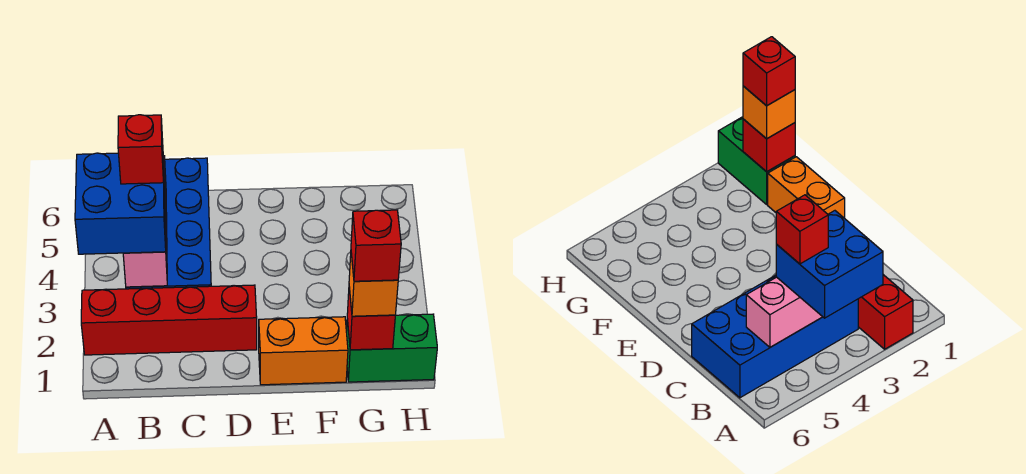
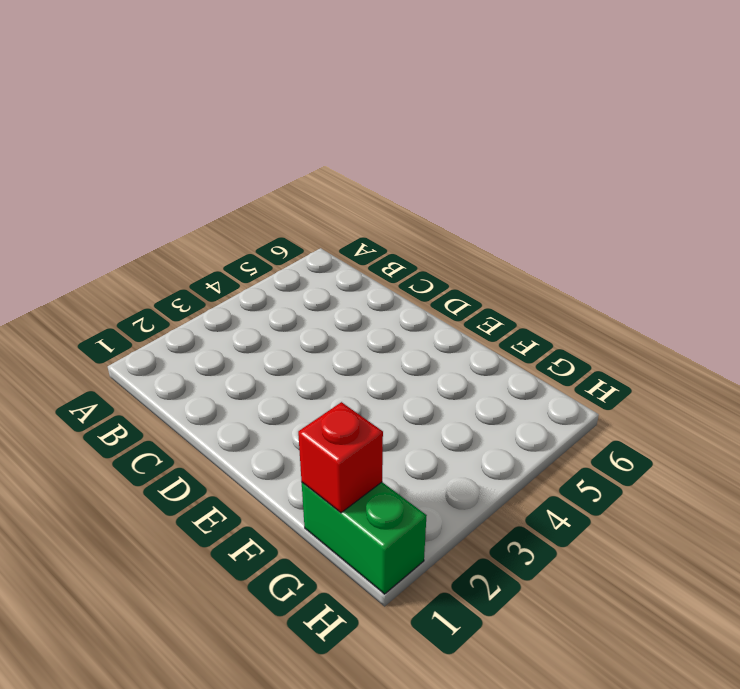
none -> red brick A2:D2 level 1
none -> blue brick B3:C6 level 1

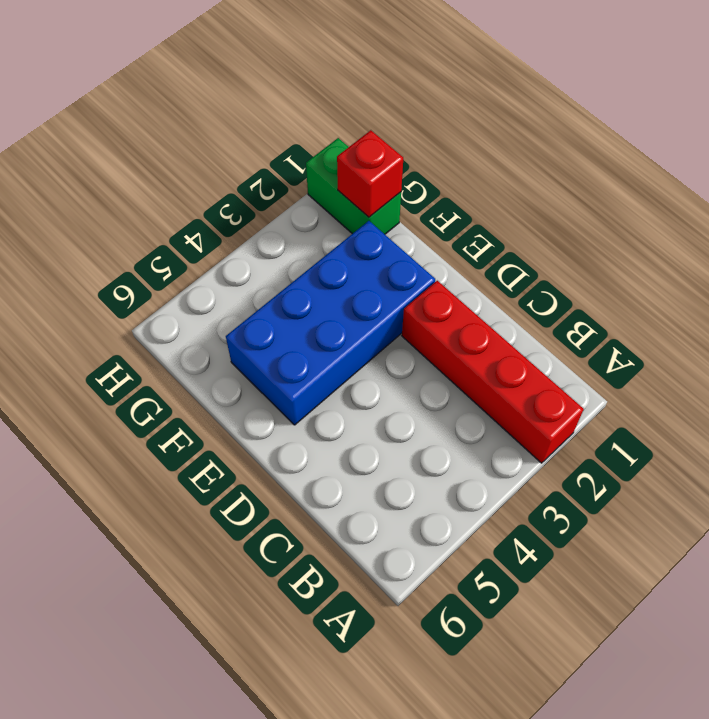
blue brick E2:F5 level 1 -> blue brick B3:C6 level 1
none -> orange brick E1:F1 level 1
none -> pink brick B3:B5 level 2

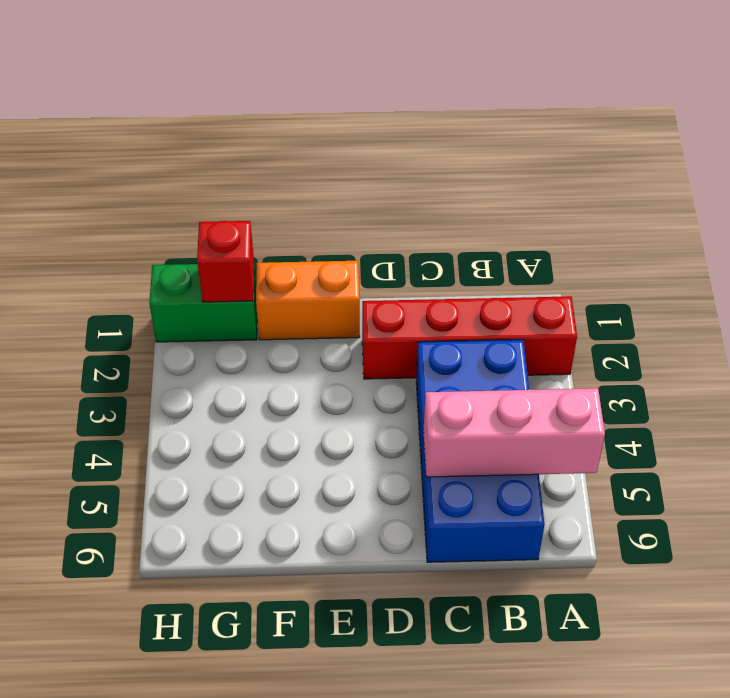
pink brick A5:C5 level 2 -> pink brick B3:B5 level 2
none -> blue brick A3:B4 level 3
none -> orange brick G1 level 3

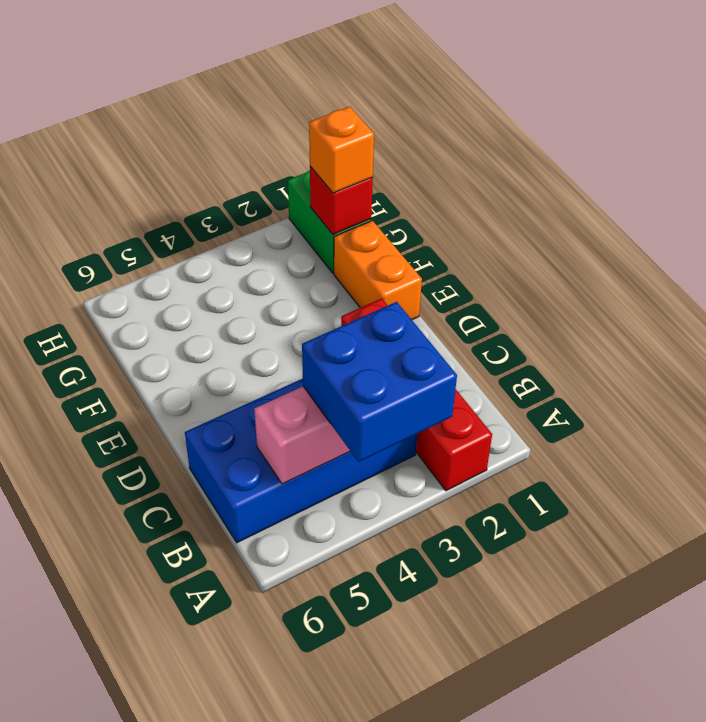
none -> red brick B4 level 4
none -> red brick G1 level 4

